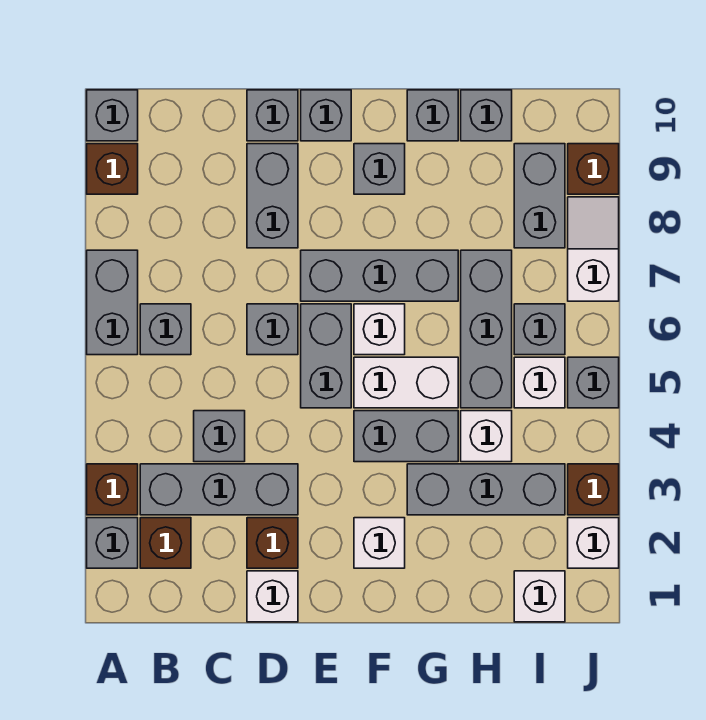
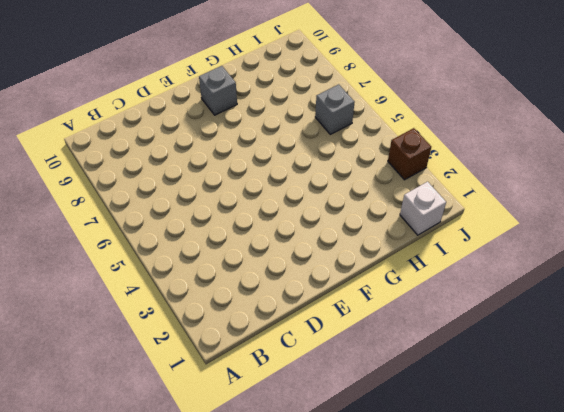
none -> grey brick A2 level 1
none -> brown brick A3 level 1
none -> grey brick A6:A7 level 1
none -> brown brick A9 level 1

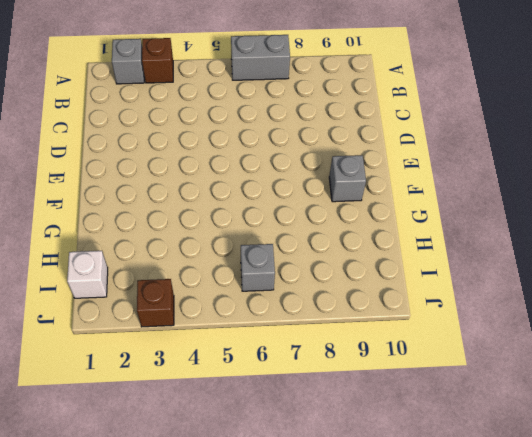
none -> brown brick A9 level 1
none -> grey brick A10 level 1
none -> brown brick B2 level 1
none -> grey brick B3:D3 level 1

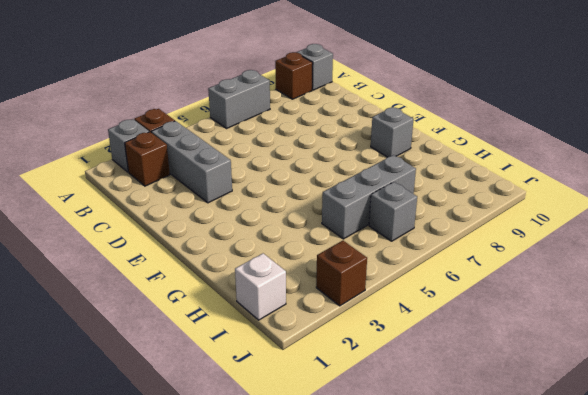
none -> grey brick B6 level 1
none -> grey brick C4 level 1
none -> white brick D1 level 1
none -> brown brick D2 level 1

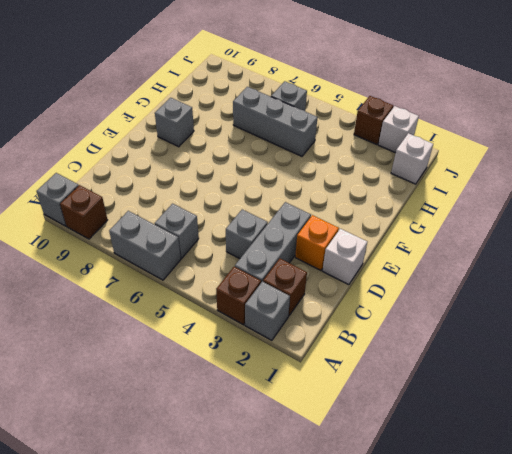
orange brick D2 level 1 -> brown brick D2 level 1
none -> grey brick D6 level 1
none -> grey brick D8:D9 level 1
none -> grey brick D10 level 1
none -> grey brick E5:E6 level 1

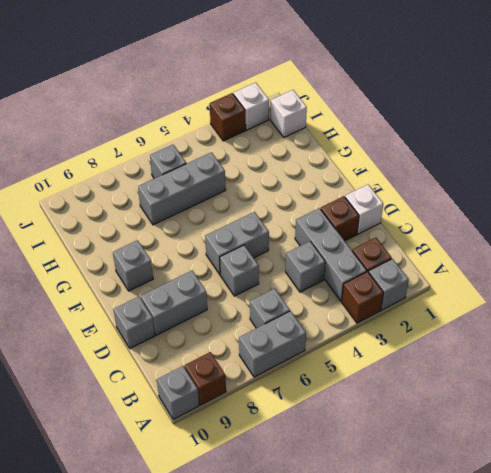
none -> grey brick E7:G7 level 1
none -> grey brick E10 level 1
none -> white brick F2 level 1
none -> grey brick F4:G4 level 1

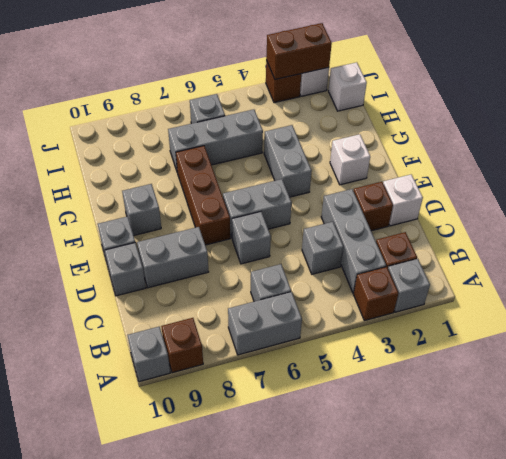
brown brick E7:G7 level 1 -> grey brick E7:G7 level 1
brown brick J2:J3 level 2 -> none
none -> white brick F5:G5 level 1
none -> white brick F6 level 1
none -> grey brick G3:I3 level 1
none -> grey brick G10 level 1

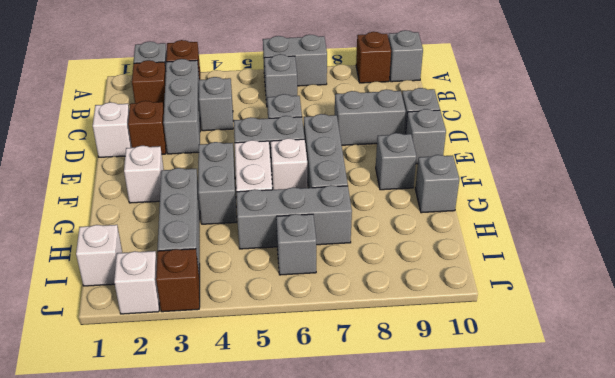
none -> white brick H4 level 1
none -> grey brick H10 level 1
none -> white brick I5 level 1
none -> grey brick I8:I9 level 1

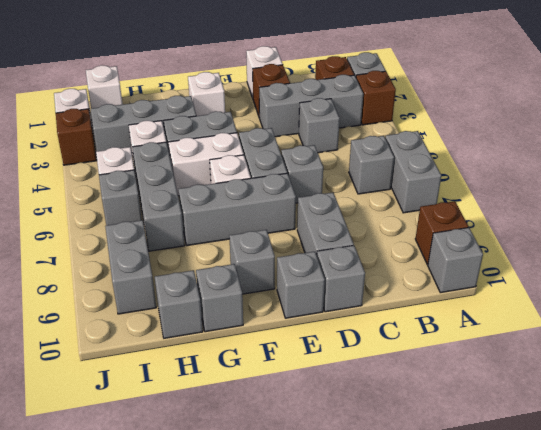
none -> grey brick J5 level 1
none -> white slope J7:J8 level 1 top 7
none -> brown brick J9 level 1

